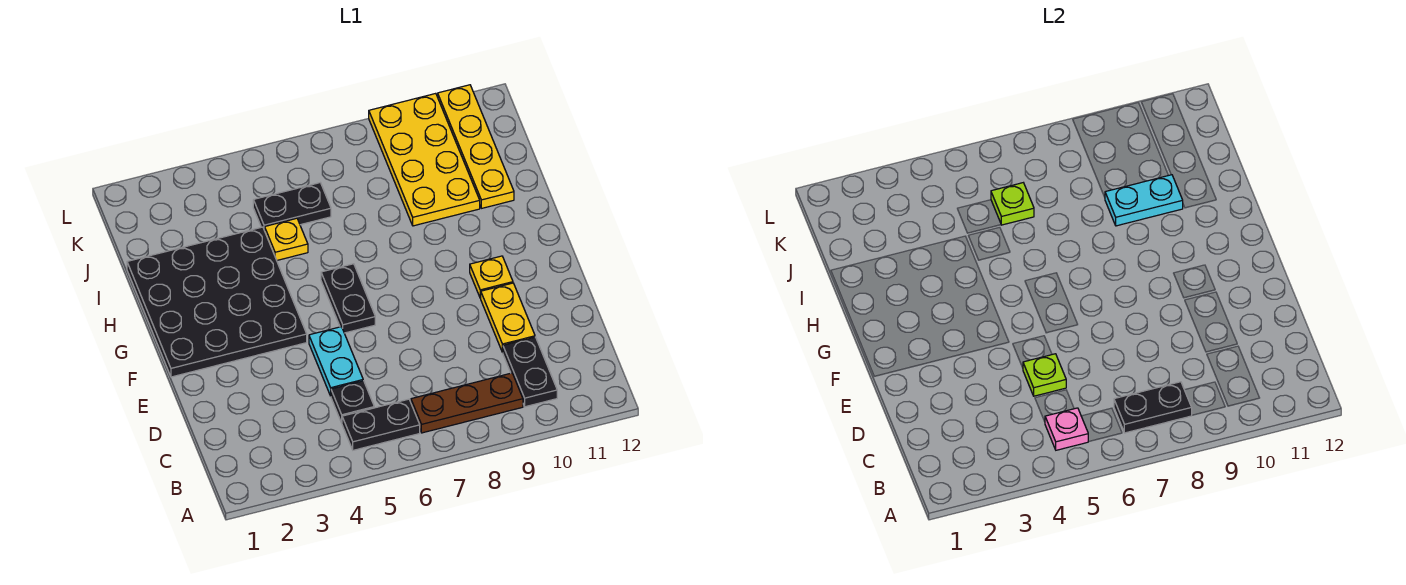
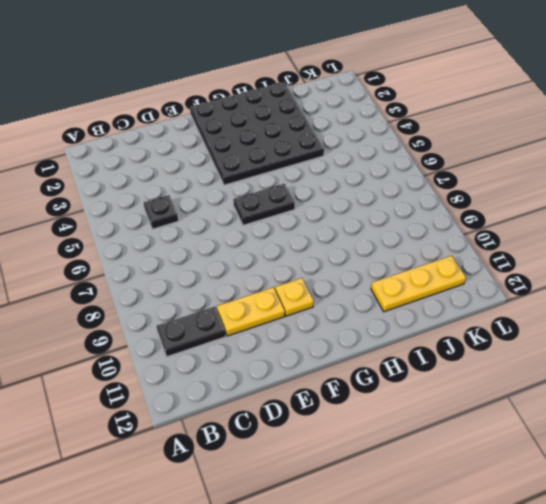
yellow plate I11:K11 level 1 -> yellow plate I11:L11 level 1
none -> black plate B5:B6 level 1
none -> brown plate B7:B9 level 1
none -> cyan plate D5:E5 level 1

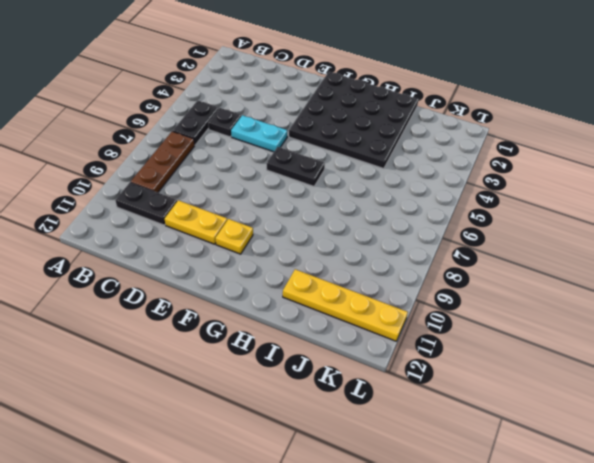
none -> yellow plate I5 level 1
none -> yellow plate I9:L10 level 1
none -> black plate J5:J6 level 1

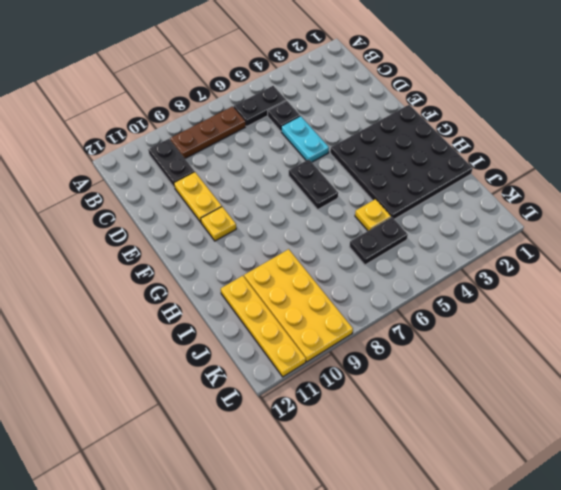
none -> pink plate B5 level 2
none -> black plate B7:B8 level 2
none -> lime plate D5 level 2

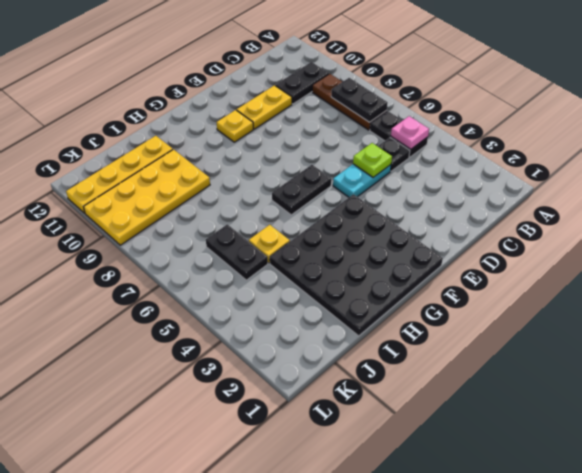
none -> cyan plate I9:I10 level 2
none -> lime plate J6 level 2

